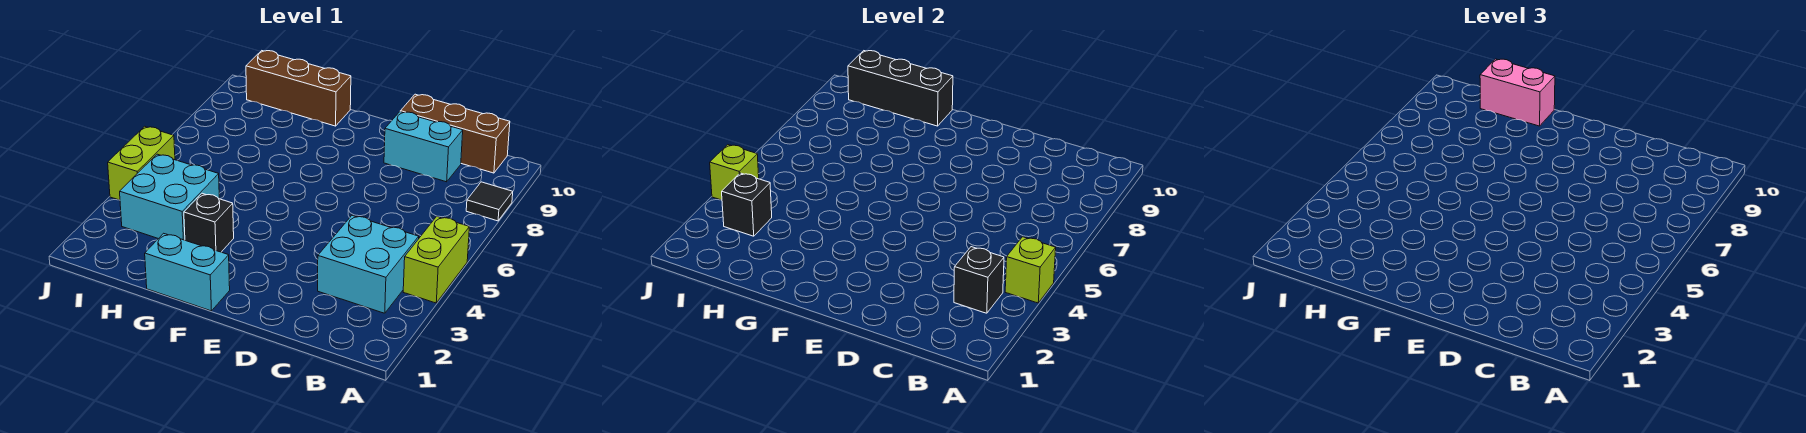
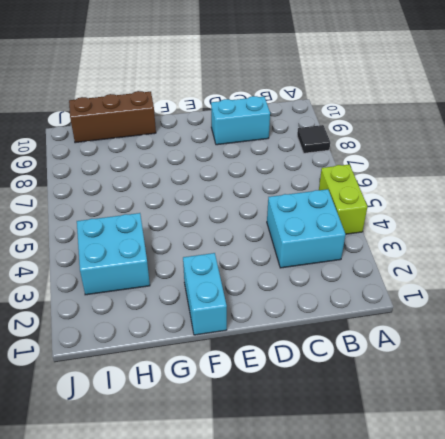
cyan brick F1:F2 level 1 -> cyan brick F1:G1 level 1
none -> brown brick B10:D10 level 1
none -> black brick G3 level 1
none -> lime brick J4:J5 level 1

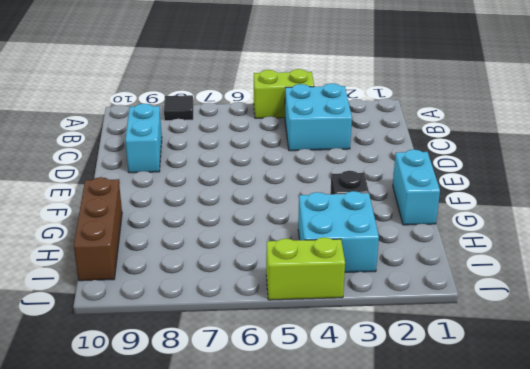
none -> brown brick B10:D10 level 1
none -> lime brick A4 level 2
none -> black brick B3 level 2

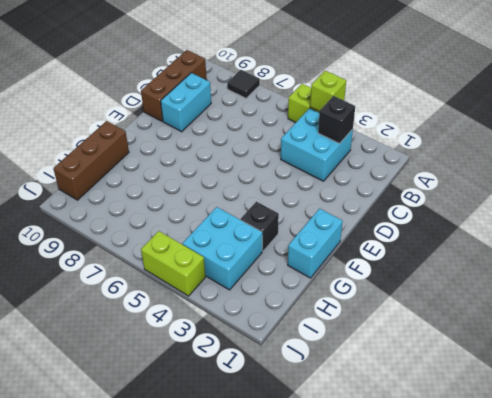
none -> black brick G10:I10 level 2
none -> black brick I3 level 2
none -> lime brick J4 level 2

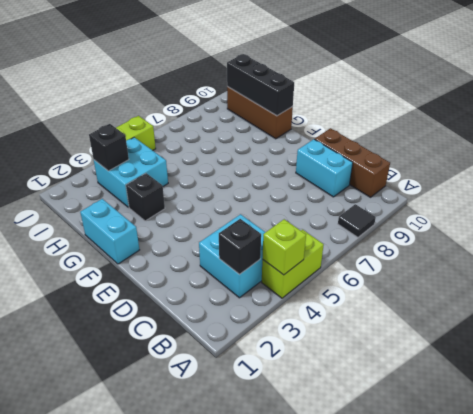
none -> lime brick J4 level 2
none -> pink brick G10:H10 level 3

